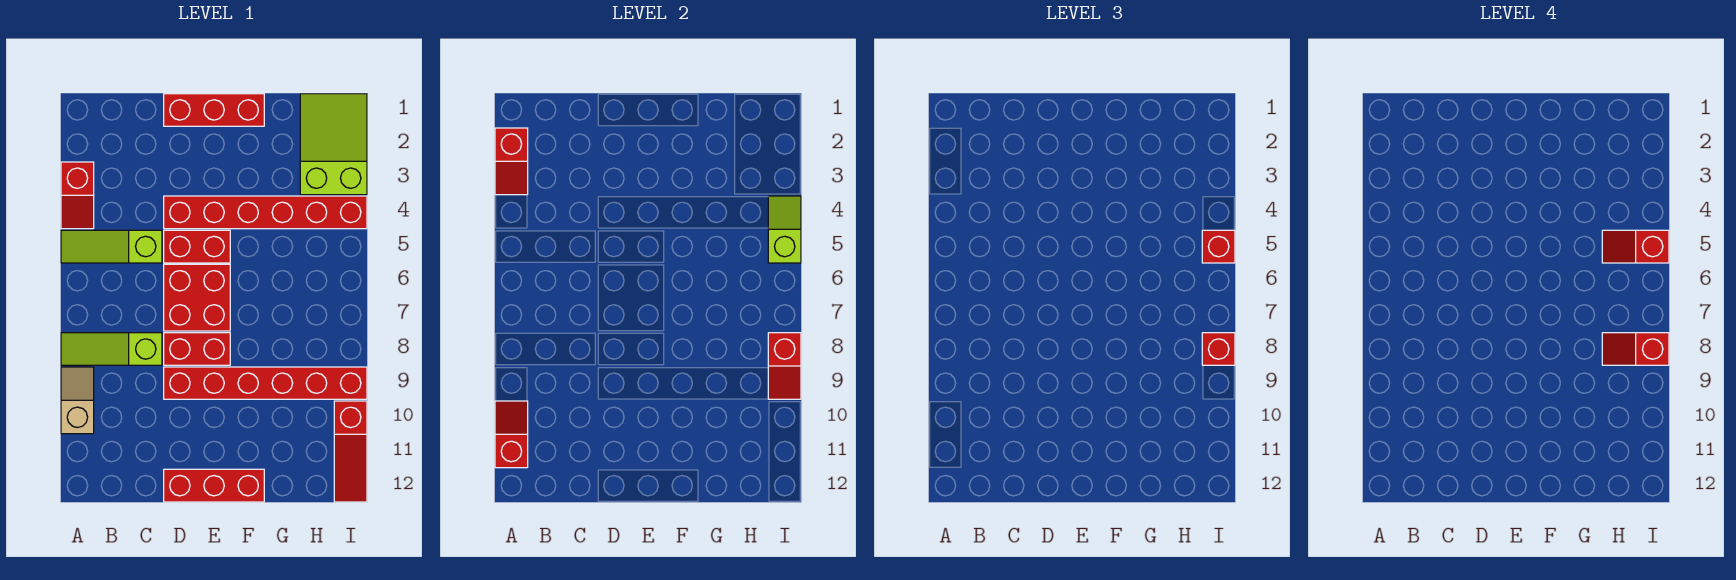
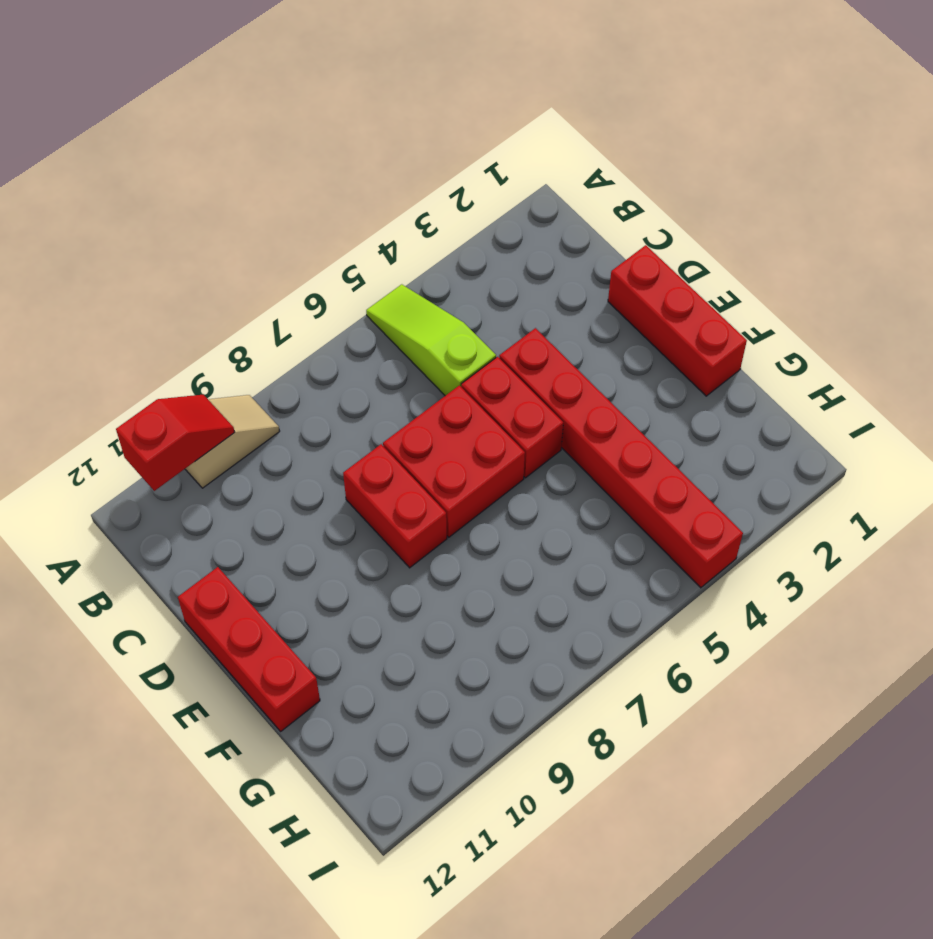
none -> red slope A3:A4 level 1 top 3
none -> lime slope A8:C8 level 1 top C
none -> red brick D9:I9 level 1

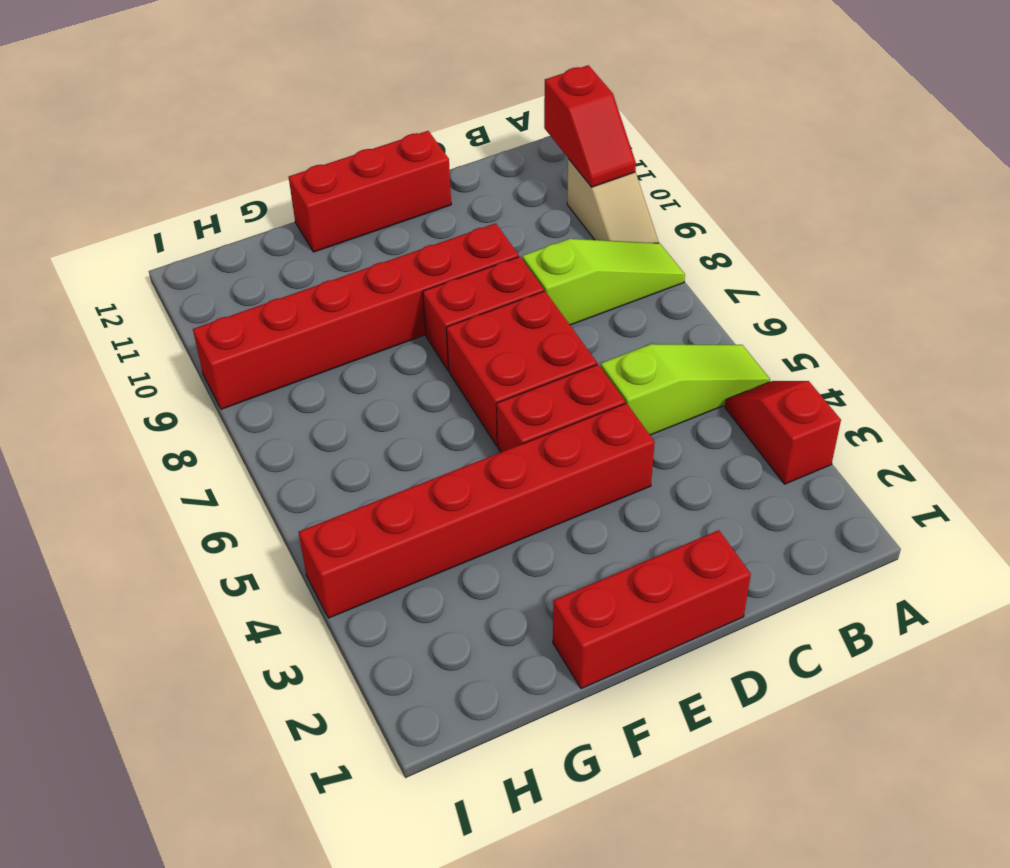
none -> lime slope H1:I3 level 1 top 3
none -> red slope I10:I12 level 1 top 10
none -> red slope A2:A3 level 2 top 2

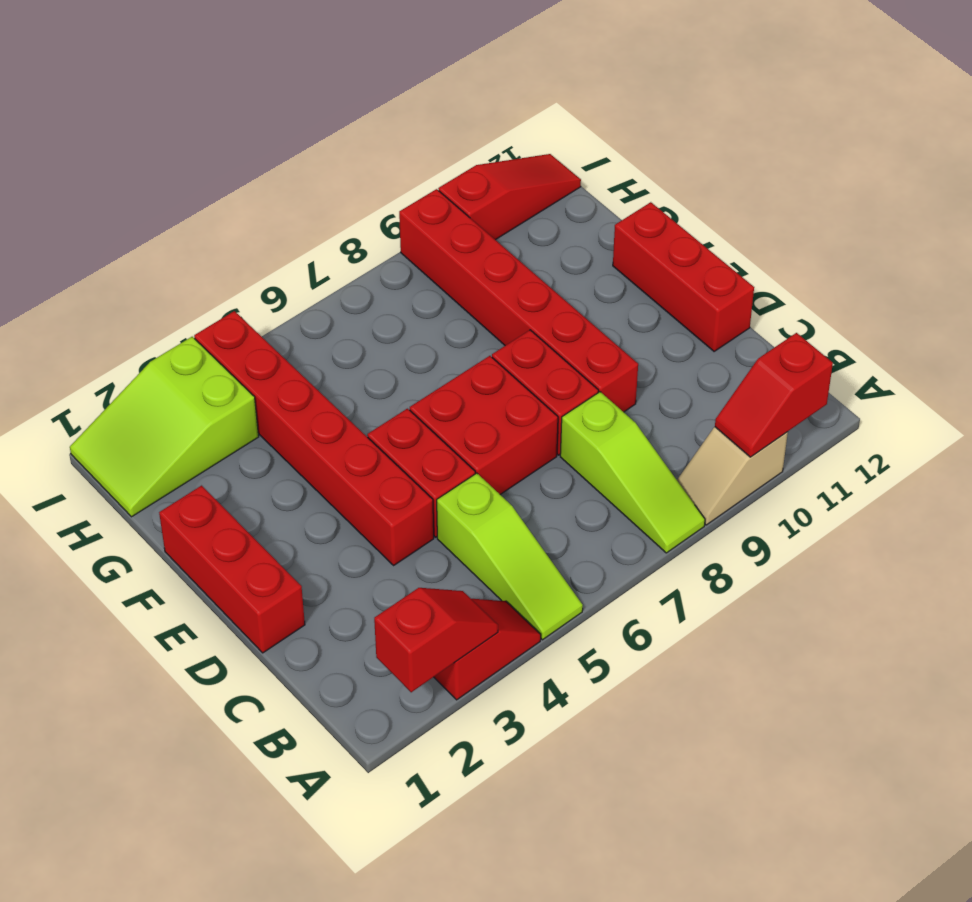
none -> lime slope I4:I5 level 2 top 5
none -> red slope I8:I9 level 2 top 8
none -> red brick I5 level 3

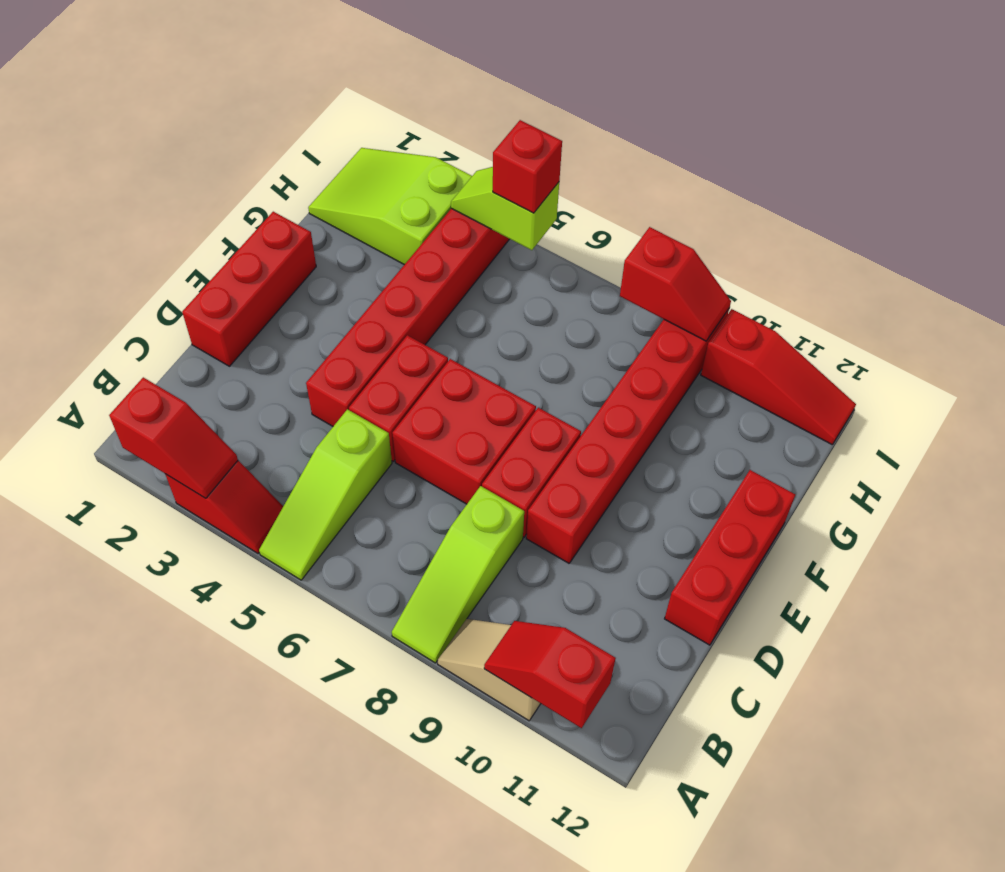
none -> red brick I8 level 3
none -> red slope H5:I5 level 4 top I
none -> red slope H8:I8 level 4 top I

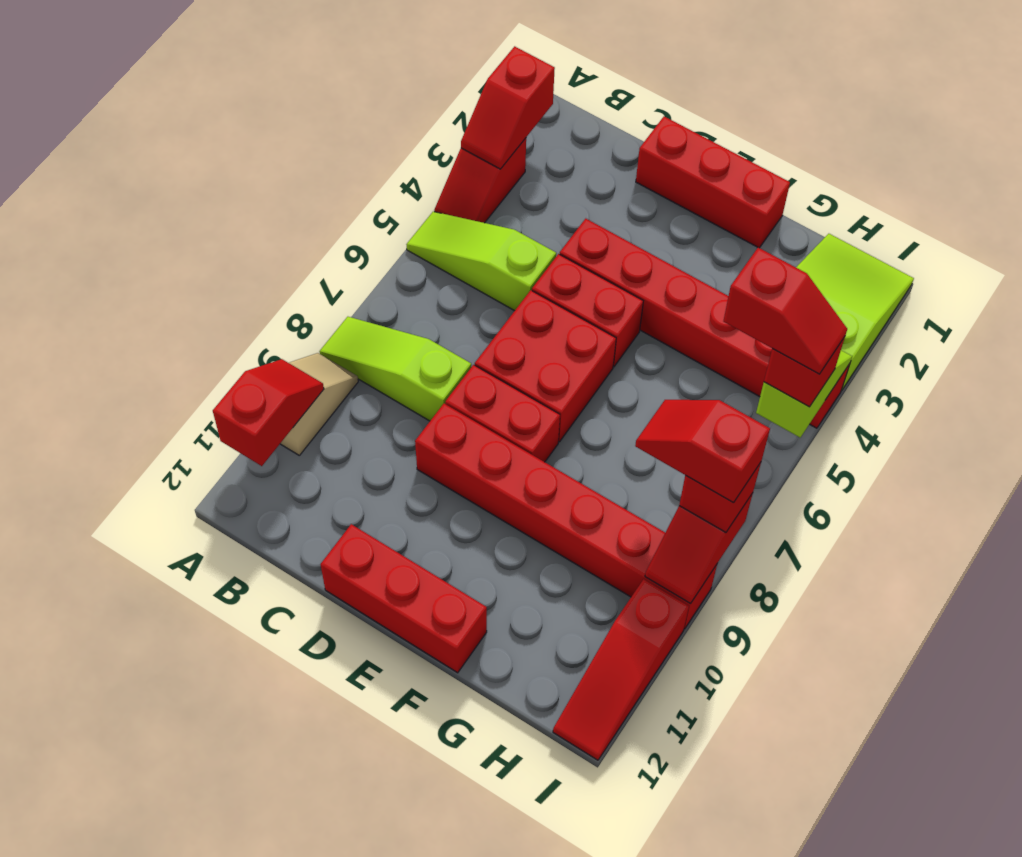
red slope H5:I5 level 4 top H -> red slope H5:I5 level 4 top I

